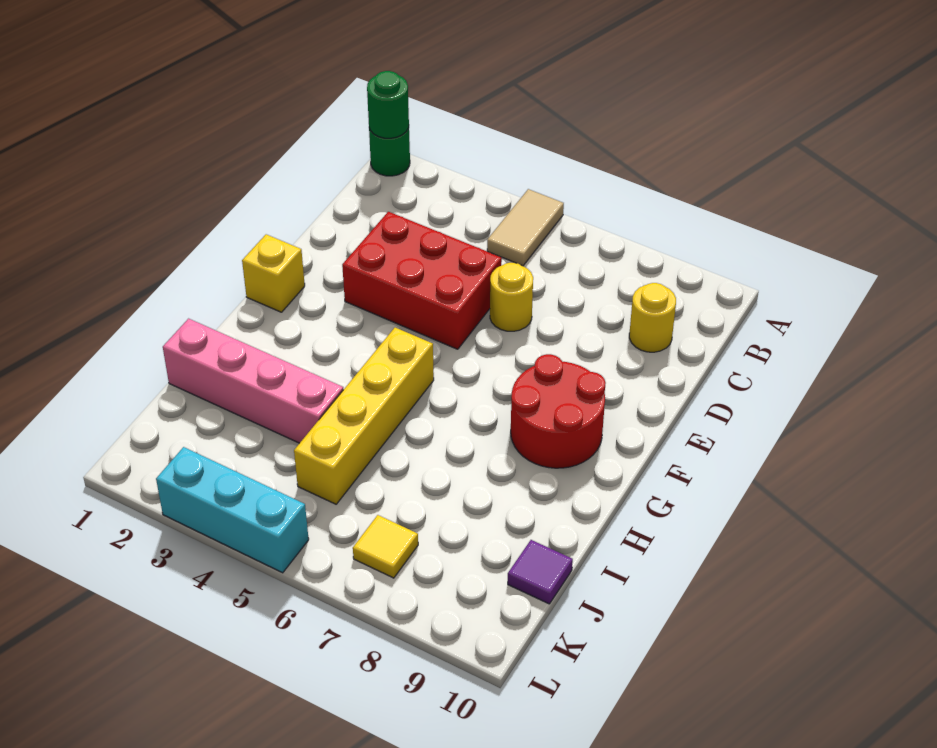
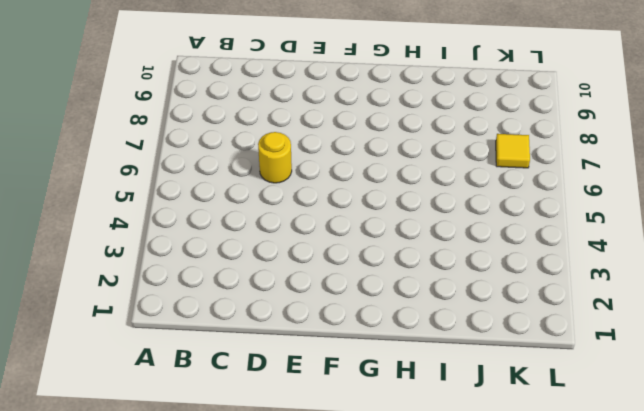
none -> green round brick A1 level 1
none -> tan tile A5:B5 level 1
none -> yellow round brick C9 level 1

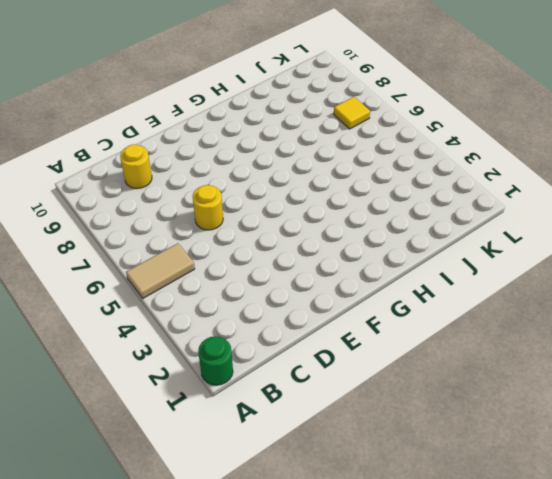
none -> red brick D3:E5 level 1
none -> yellow brick F1 level 1
none -> red round brick F8:G9 level 1

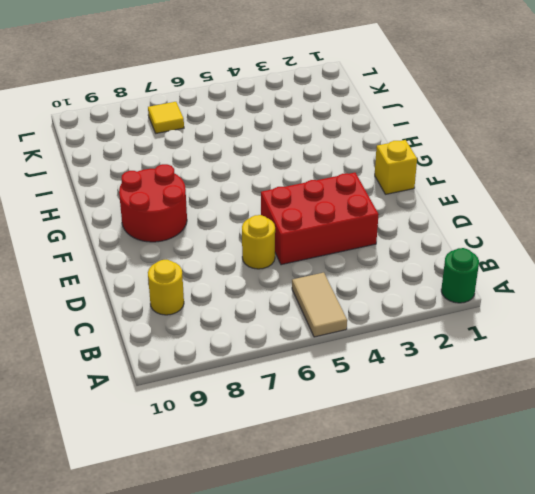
none -> yellow brick G5:J5 level 1
none -> pink brick I1:I4 level 1
none -> purple tile J10 level 1

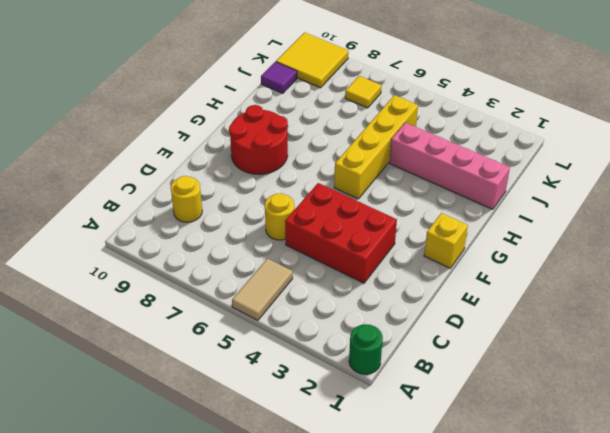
yellow tile K9:L10 level 1 -> none
none -> cyan brick L3:L5 level 1
none -> green round brick A1 level 2

